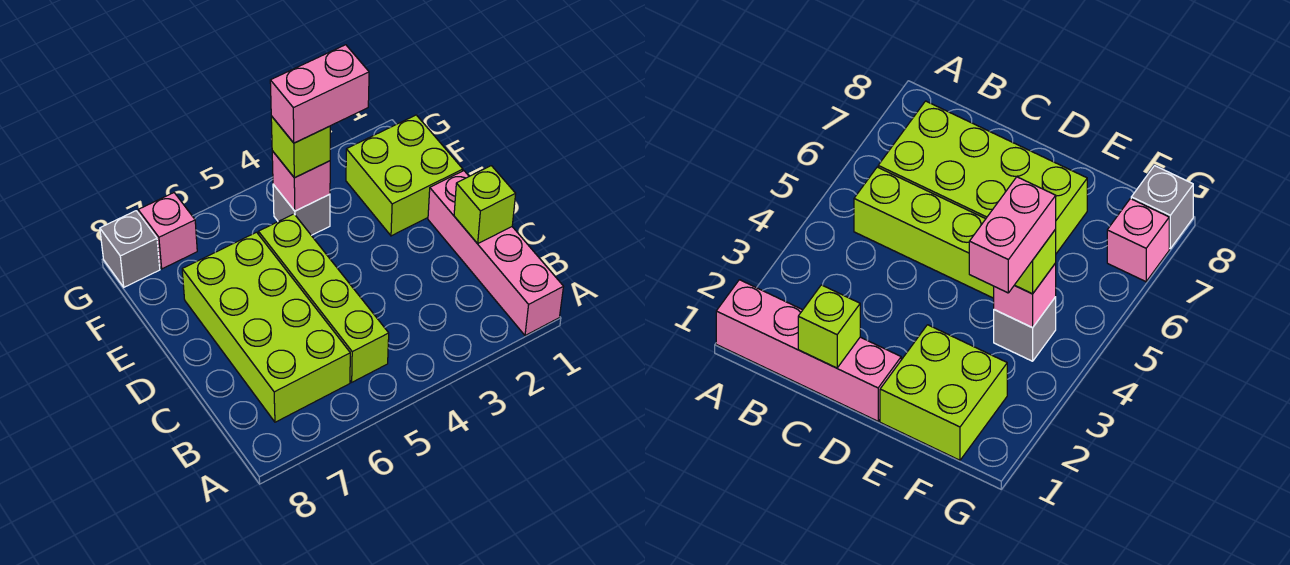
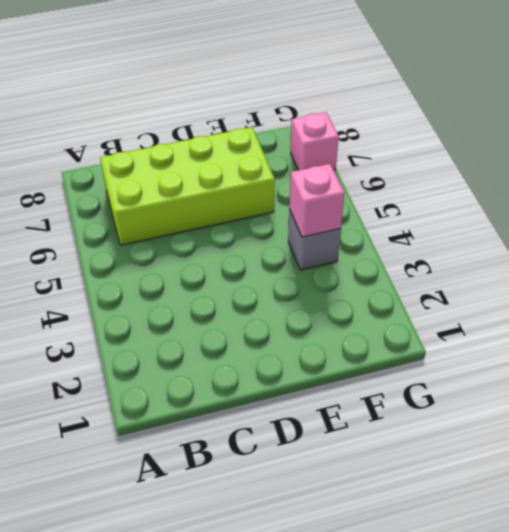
none -> pink brick A1:D1 level 1
none -> lime brick B5:E5 level 1

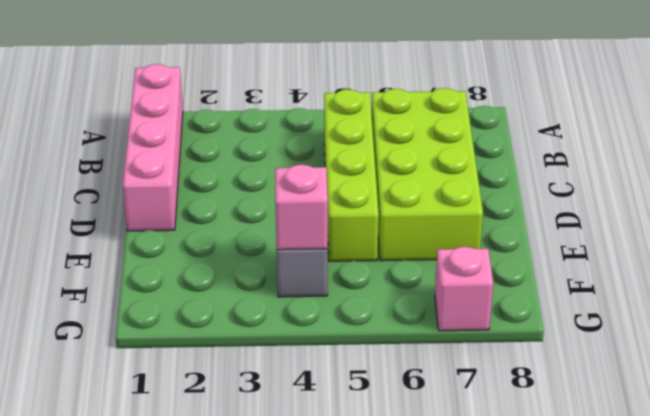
none -> lime brick E1:F2 level 1
none -> grey brick G8 level 1

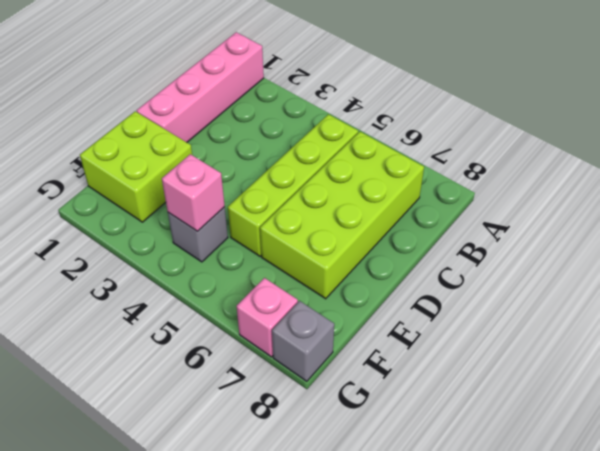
none -> lime brick C1 level 2
none -> lime brick F4 level 3

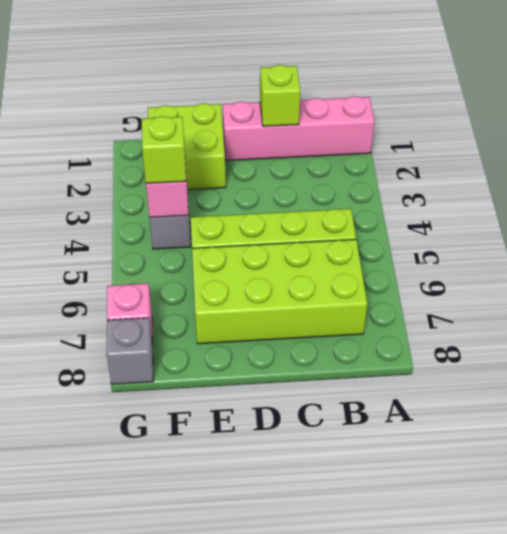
none -> pink brick F3:F4 level 4

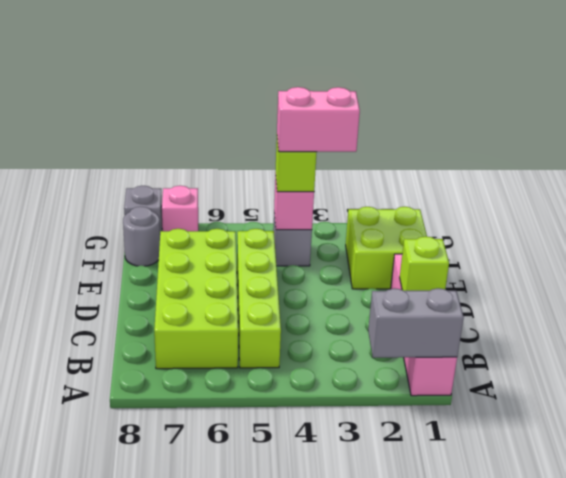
grey brick A1:A2 level 2 -> none
grey round brick F8 level 1 -> none

